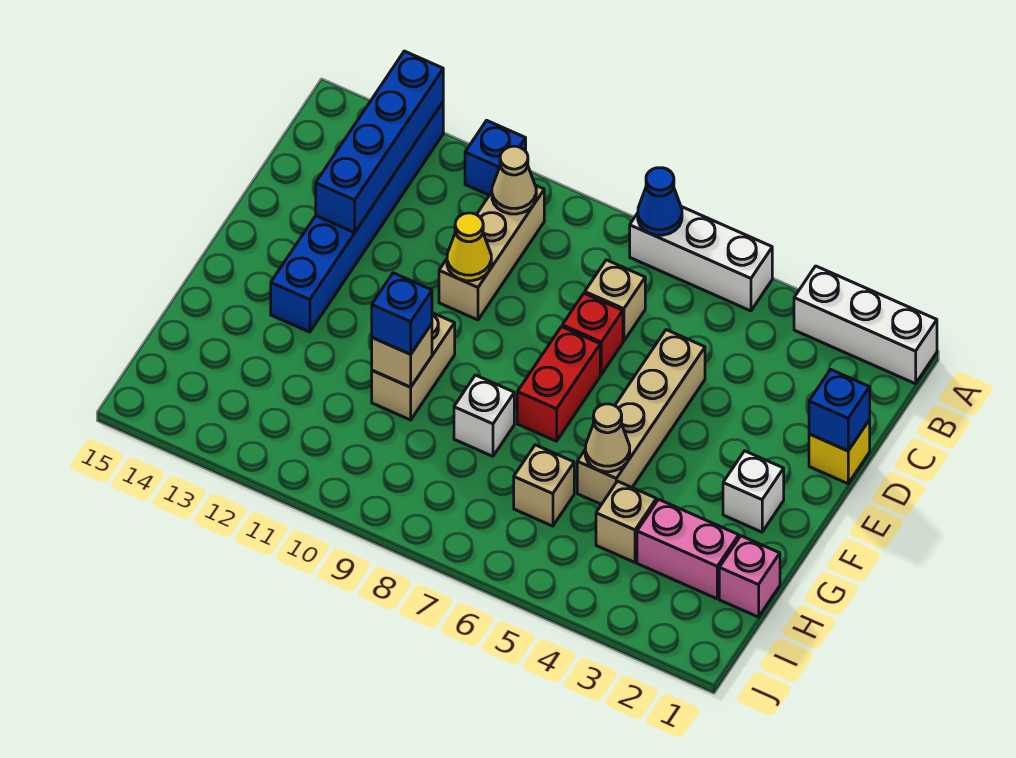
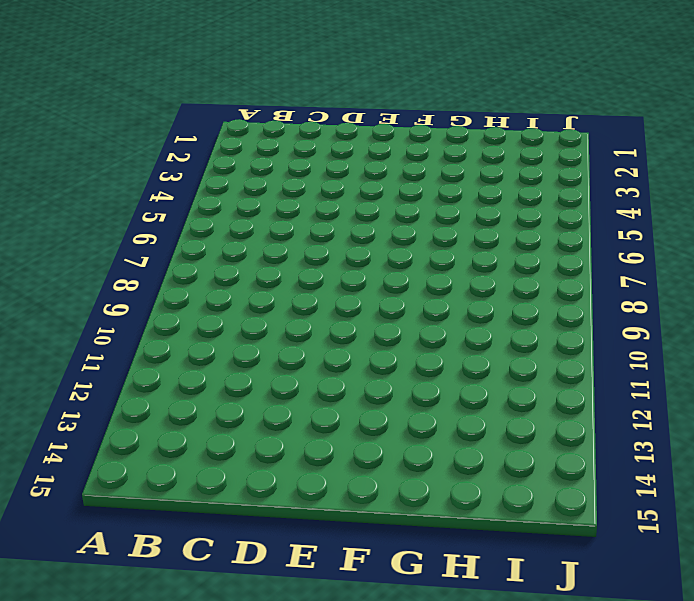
none -> white brick A1:A3 level 1
none -> white brick A5:A7 level 1
none -> blue brick A11 level 1

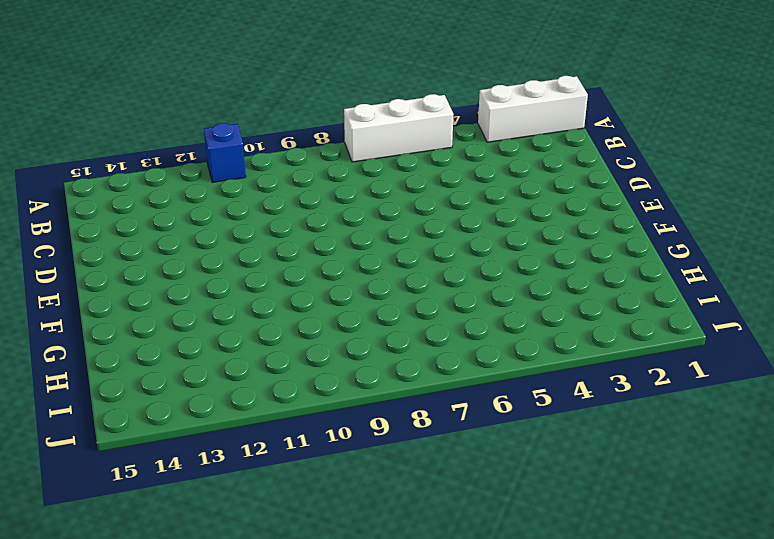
none -> blue brick A13:F13 level 1
none -> tan brick B10:D10 level 1
none -> tan brick C7 level 1

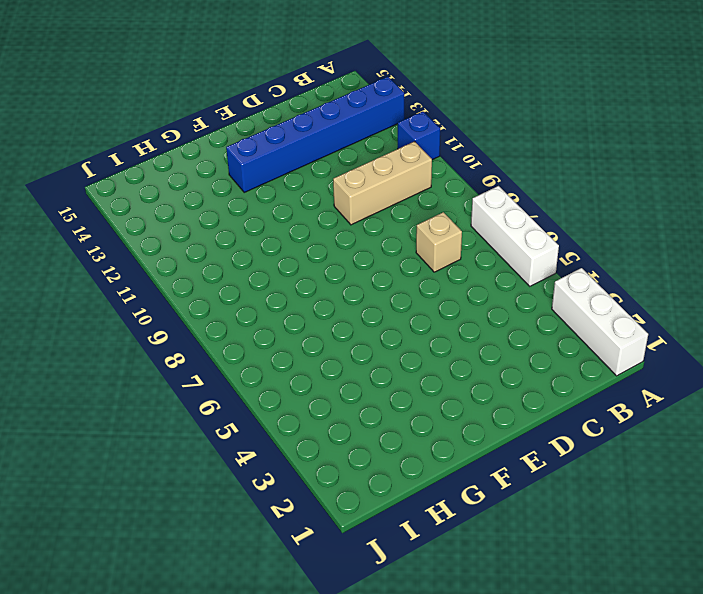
none -> yellow brick D1 level 1
none -> tan brick D5:G5 level 1
none -> red brick D7 level 1

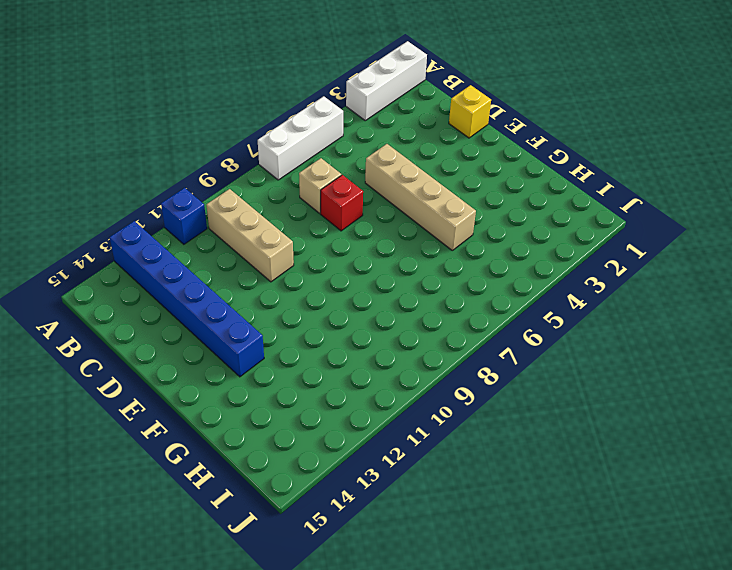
none -> red brick E7:F7 level 1
none -> white brick F2 level 1
none -> tan brick F10:G10 level 1

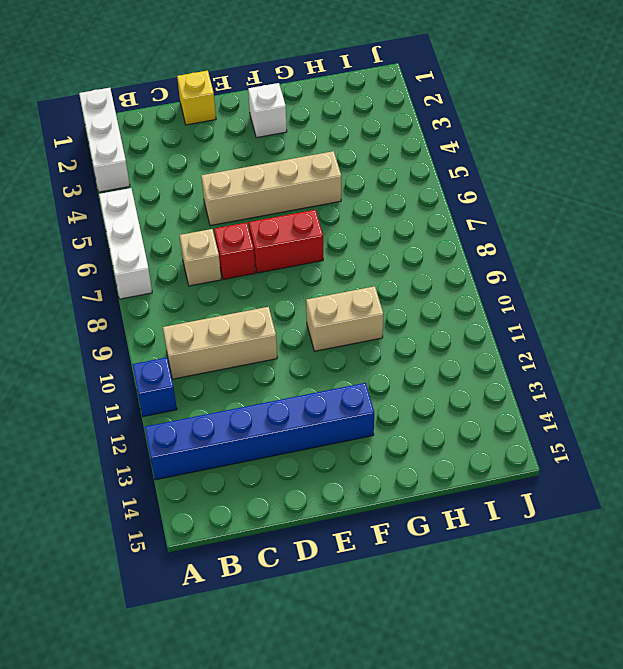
none -> white brick G8 level 1
none -> pink brick H1 level 1
none -> pink brick H2:H3 level 1

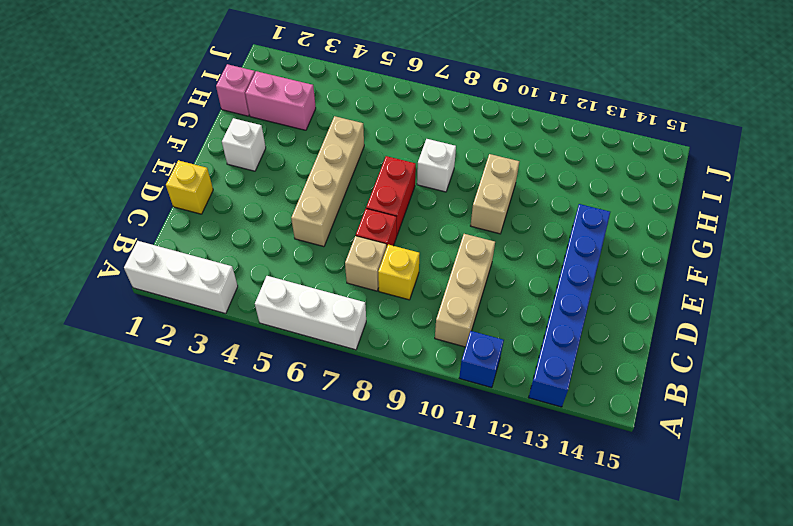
yellow brick C8 level 1 -> none
none -> tan brick H4 level 1
none -> tan brick H6 level 1
none -> blue cone A7 level 2

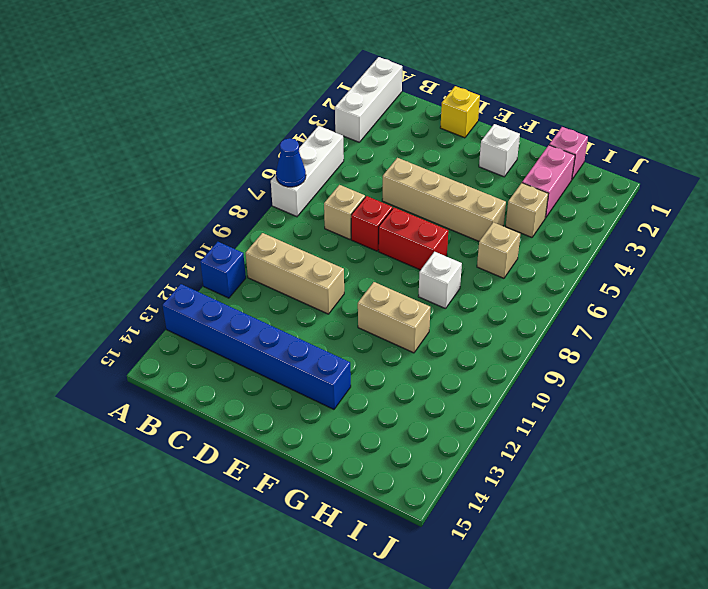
none -> blue brick A13:D13 level 2
none -> tan cone B10 level 2
none -> blue brick D1 level 2

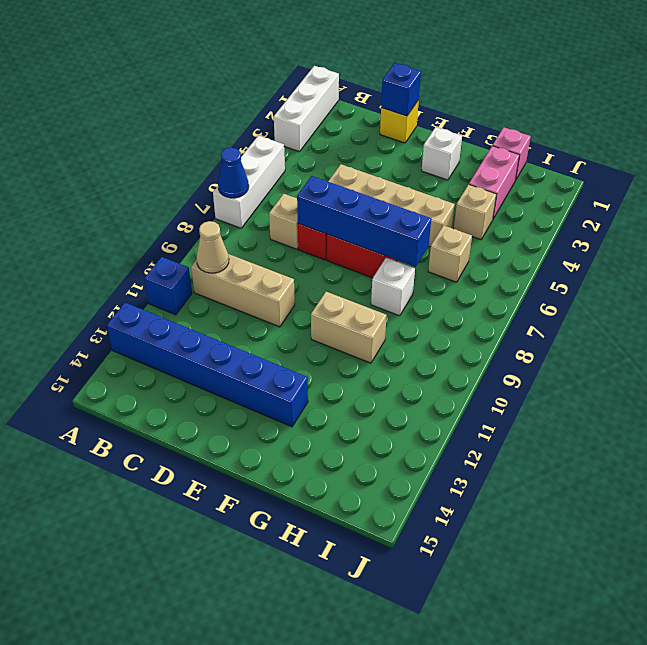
blue brick D7:G7 level 2 -> blue brick A13:D13 level 2
none -> yellow cone D10 level 2
none -> tan cone G5 level 2
none -> tan brick G10 level 2

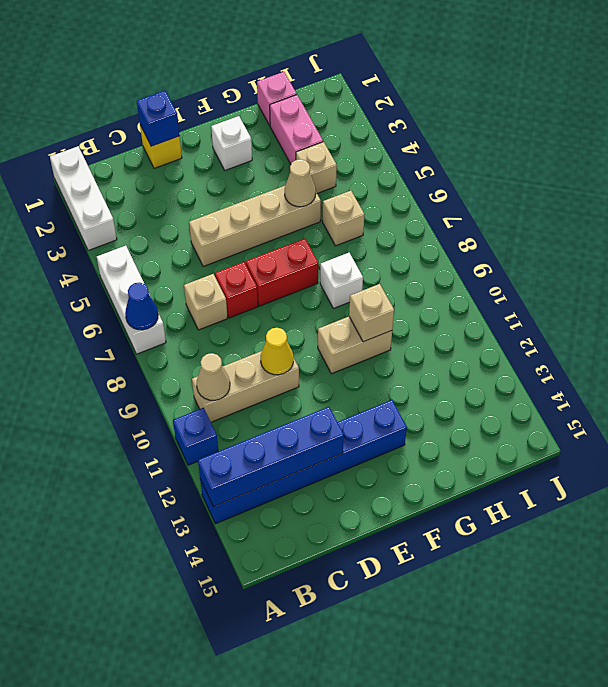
none -> blue brick G10 level 3

